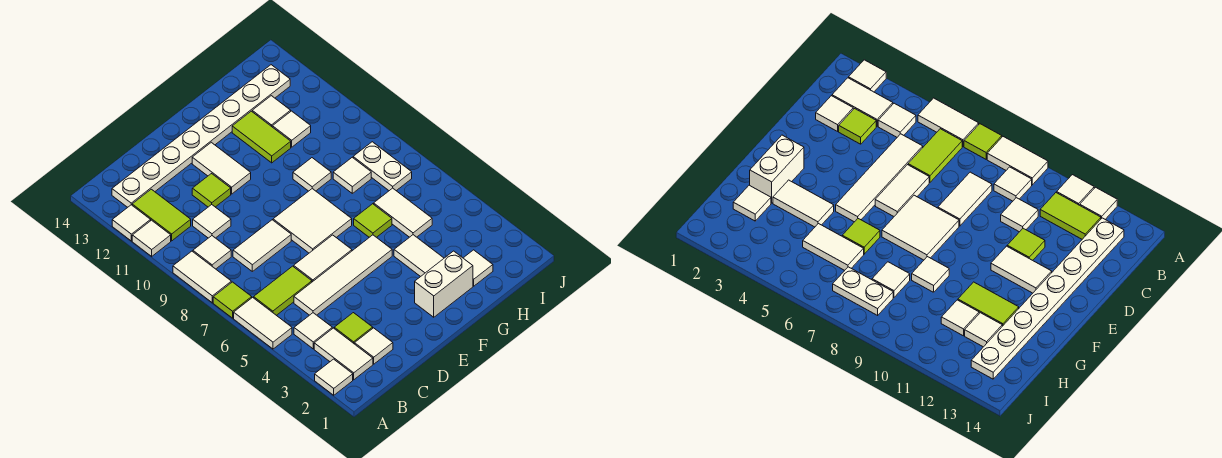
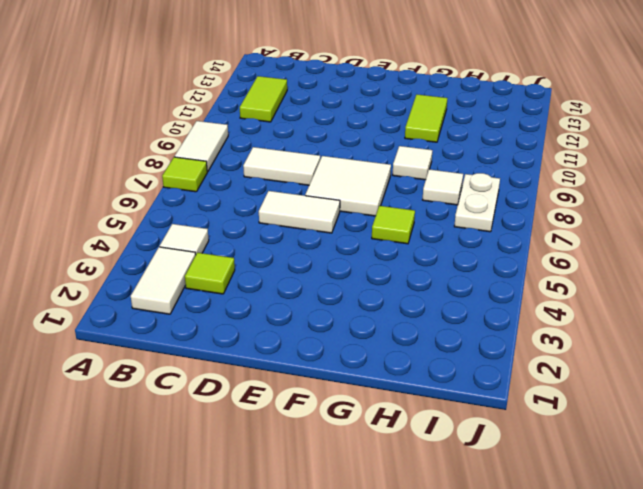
none -> white tile A2 level 1
none -> white tile A5:A6 level 1
none -> white tile A11 level 1
none -> white tile A12 level 1

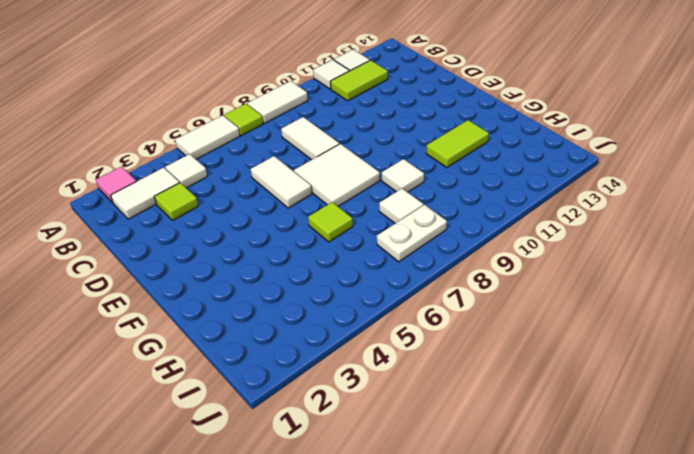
pink tile A2 level 1 -> white tile A2 level 1
none -> lime tile B6:C6 level 1
none -> white tile B9 level 1
none -> white plate B13:I13 level 1
none -> white tile C2 level 1

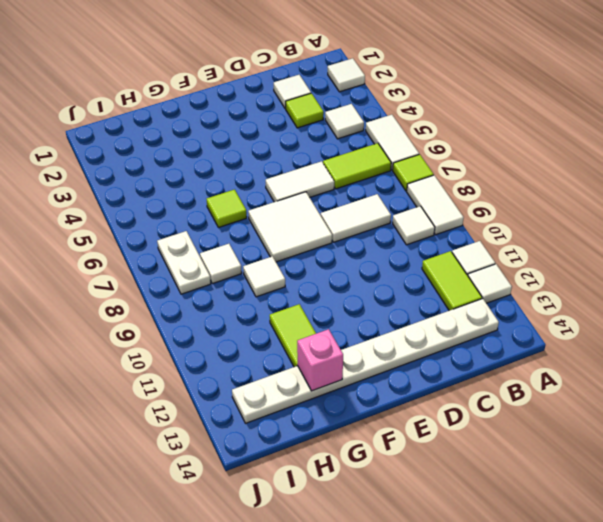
pink brick G13 level 2 -> none
none -> white tile B2:B3 level 1
none -> white tile C5:F5 level 1
none -> white tile C10 level 1
none -> lime tile D11 level 1

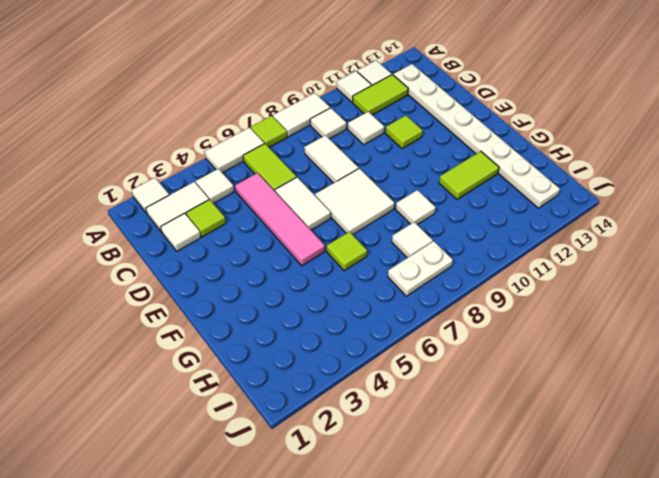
pink tile C5:F5 level 1 -> white tile C5:F5 level 1
none -> white tile E11:E12 level 1
none -> white brick F2:G2 level 1
none -> white tile G3:G4 level 1
none -> white tile H2 level 1

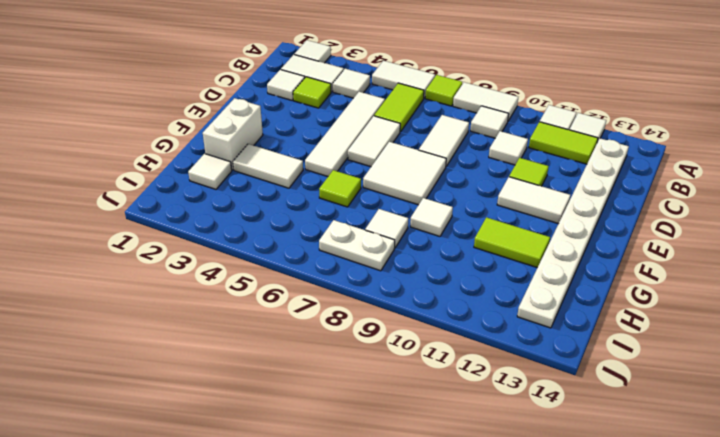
none -> white tile H5:H6 level 1
none -> white tile H11 level 1
none -> white tile H12 level 1

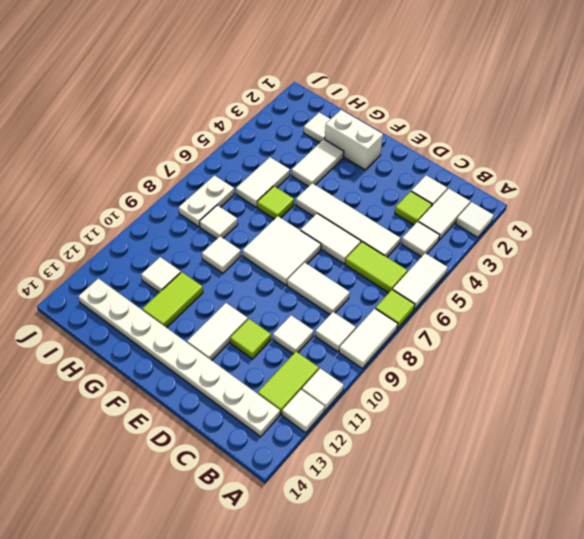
none -> white tile H12 level 1

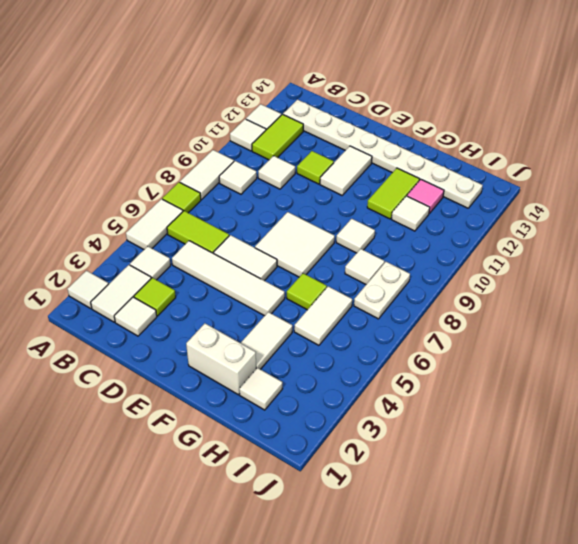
pink tile H12 level 1 -> white tile H12 level 1
none -> white tile C8:D8 level 1

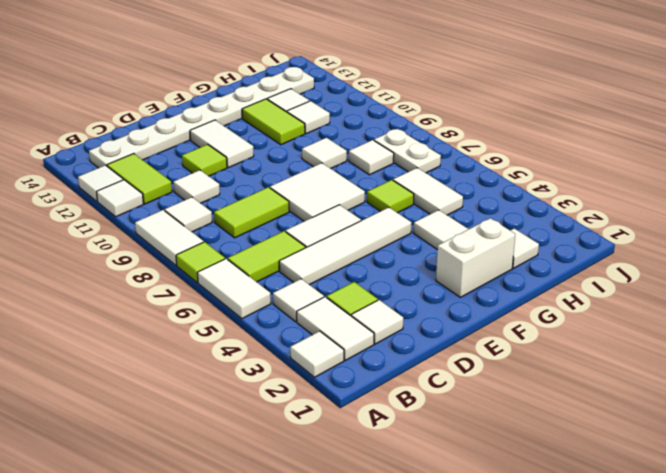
lime tile C8:D8 level 1 -> white tile C8:D8 level 1

